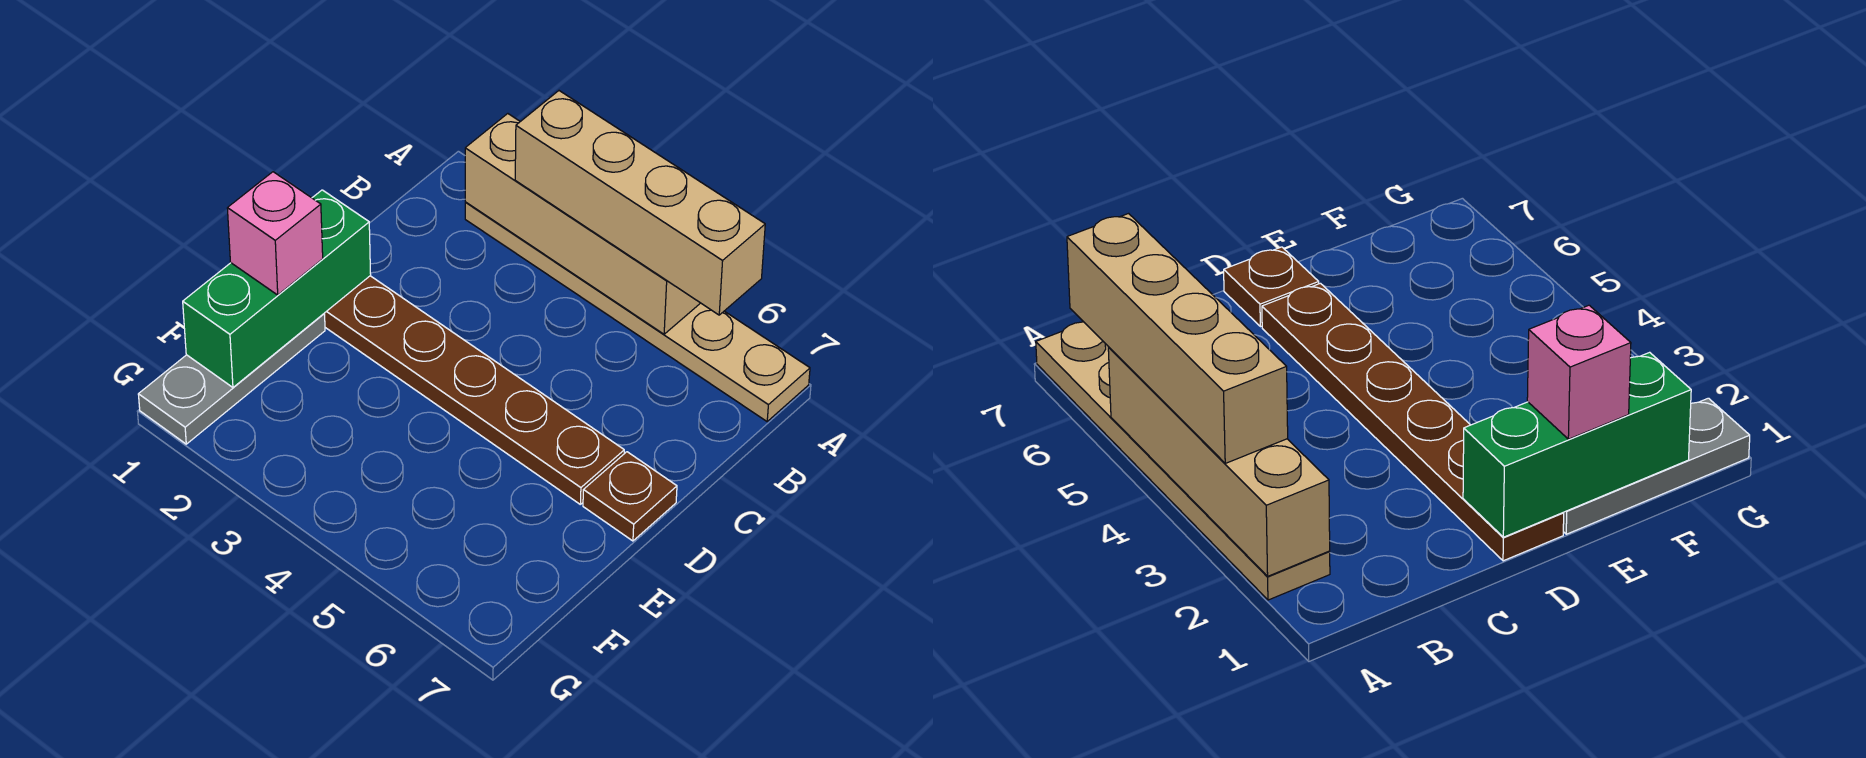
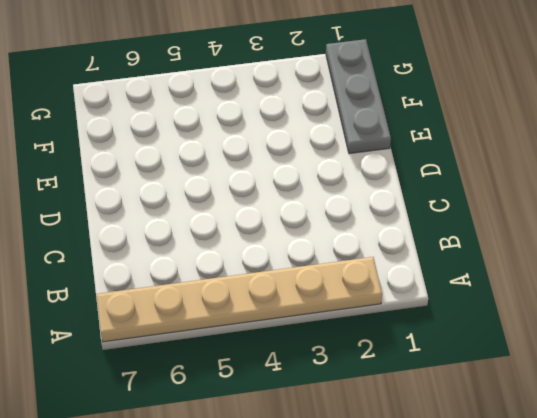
none -> brown plate D1:D6 level 1
none -> brown plate D7 level 1

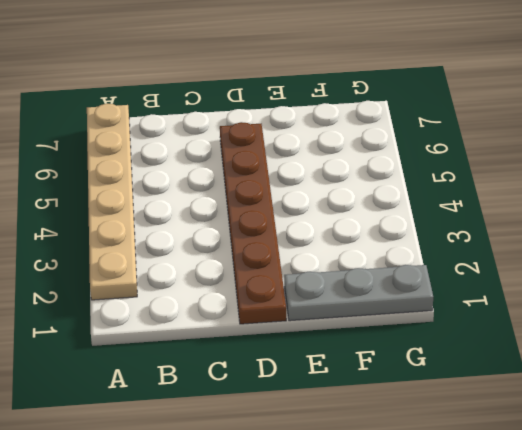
none -> brown plate D7 level 1
none -> tan brick A2:A5 level 2

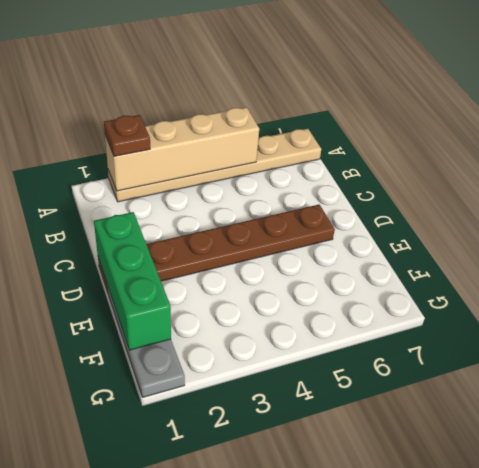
brown plate A2 level 3 -> brown plate D7 level 1
none -> tan brick A3:A6 level 3
none -> pink brick E1 level 3

